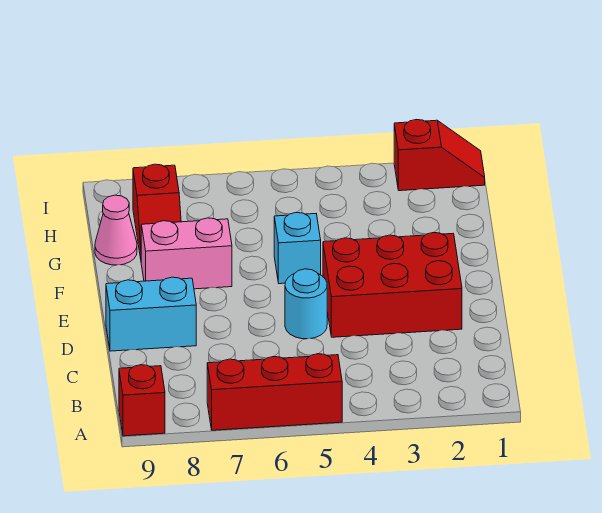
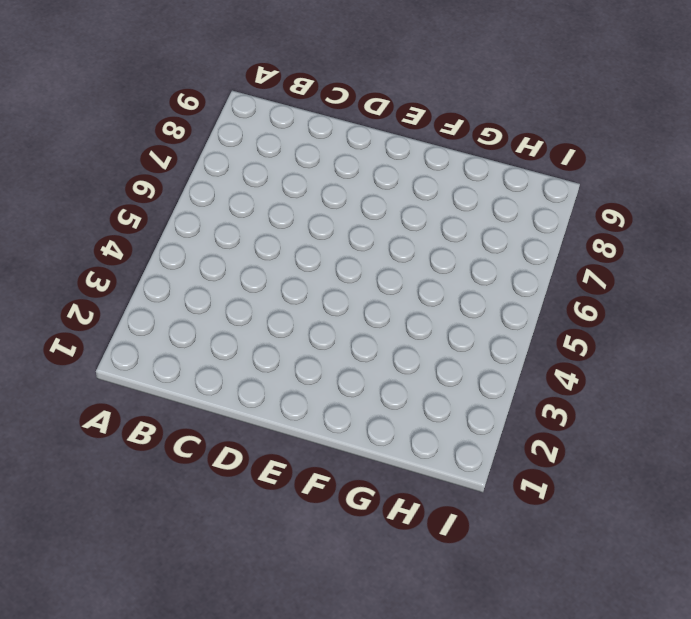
none -> red brick A5:A7 level 1
none -> red brick A9 level 1

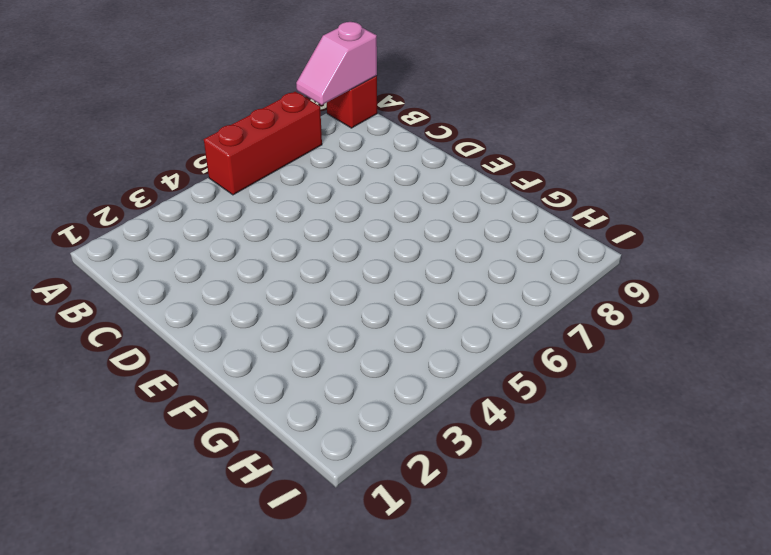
pink slope A8:A9 level 2 top 9 -> none
none -> red brick D2:E4 level 1
none -> cyan round brick D5 level 1

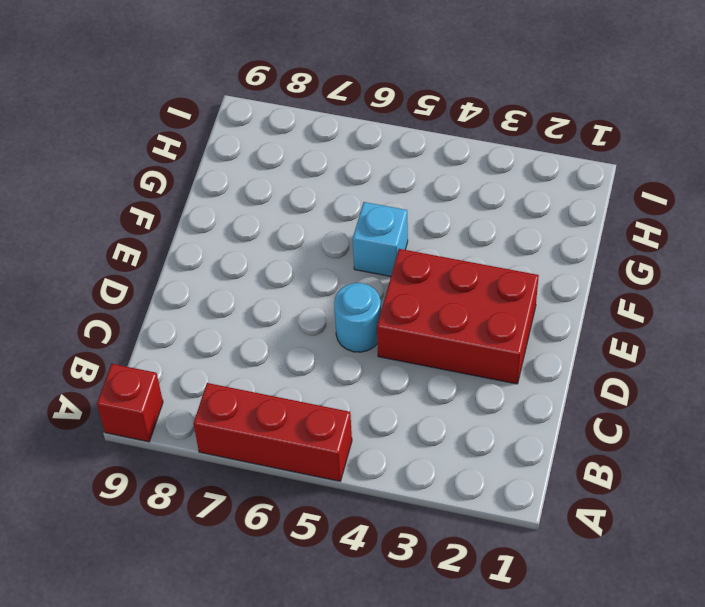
none -> cyan brick D8:D9 level 1
none -> pink brick F7:F8 level 1

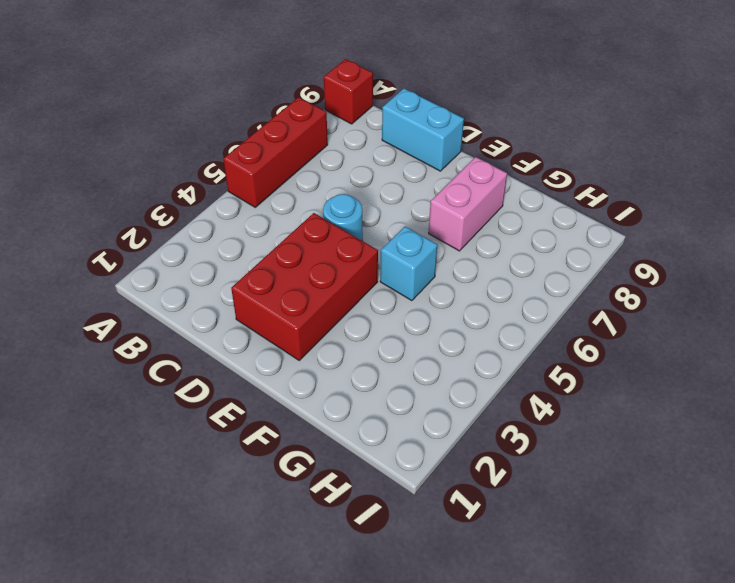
cyan brick C9:D9 level 1 -> cyan brick D8:D9 level 1
none -> red slope G8:H8 level 1 top H
none -> pink cone G9 level 1

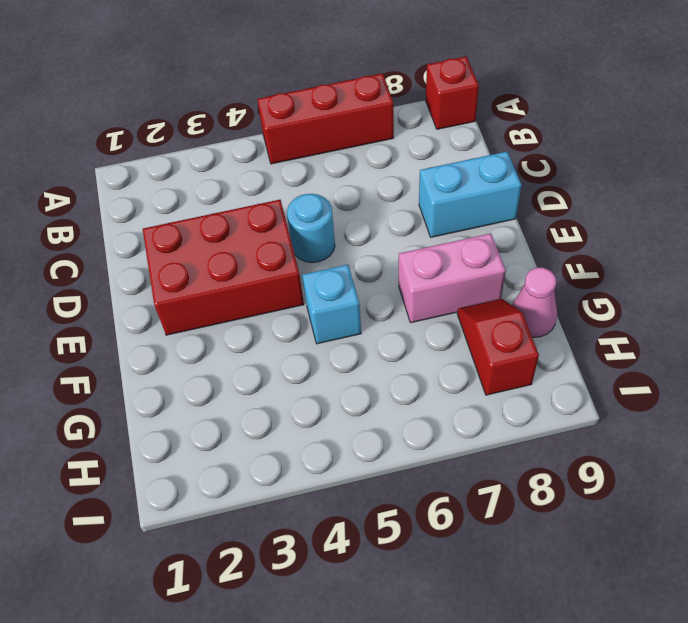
none -> red slope I1:I2 level 1 top 2

